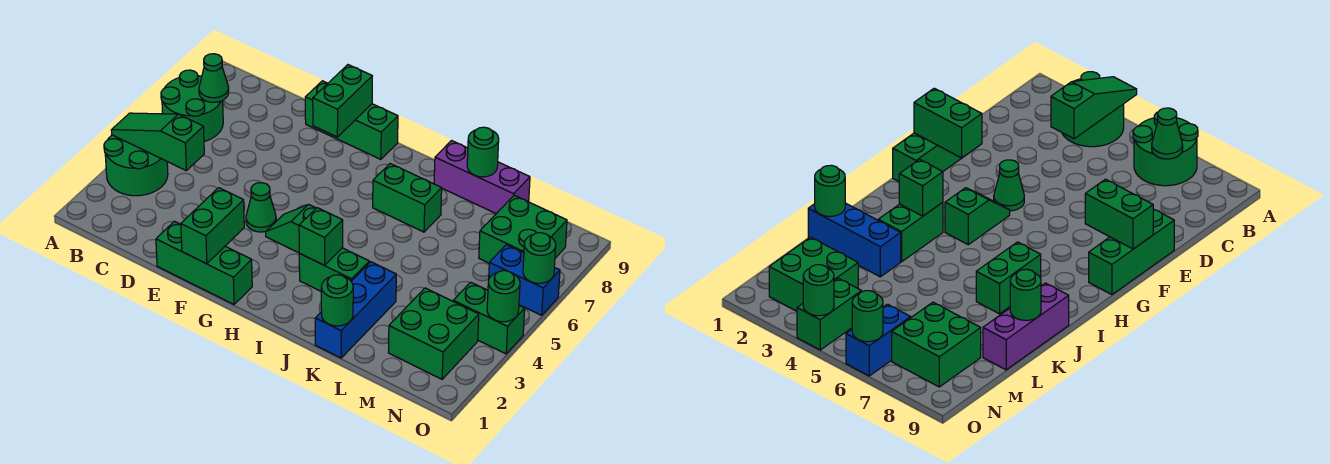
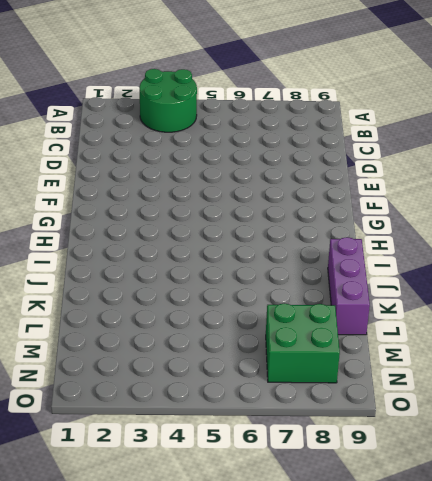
none -> green round brick A6:B7 level 1
none -> green brick E1:G1 level 1
none -> green brick E9:G9 level 1

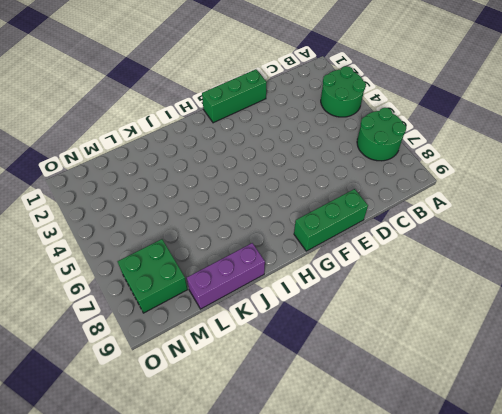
none -> green cone F4 level 1
none -> green slope G4:H4 level 1 top H
none -> green brick I3:J3 level 1

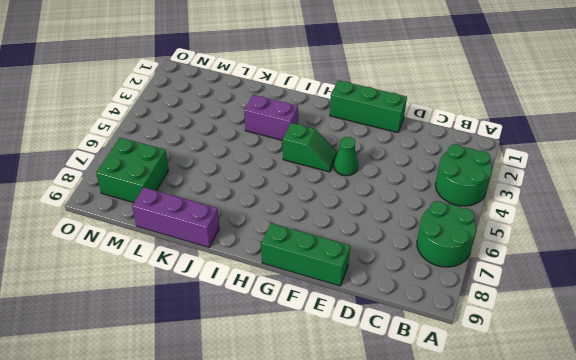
purple brick I3:J3 level 1 -> green brick I3:J3 level 1
none -> green brick I7:J7 level 1
none -> blue brick K1:K3 level 1
none -> green brick M2:N3 level 1

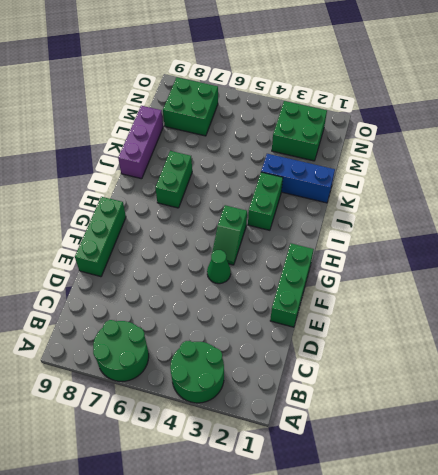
none -> green brick N4:O4 level 1
none -> blue brick N6:O6 level 1
none -> green slope A4:C4 level 2 top C

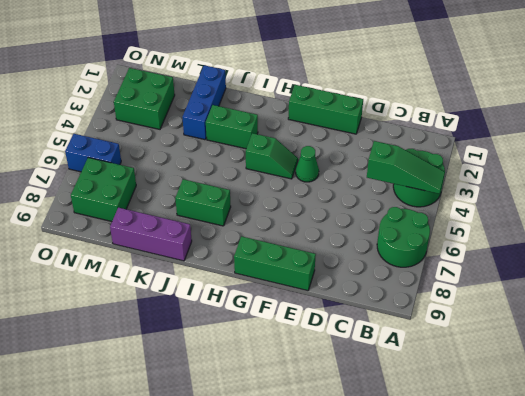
none -> green brick N4:O4 level 1
none -> green cone B7 level 2
none -> green brick F1:F2 level 2

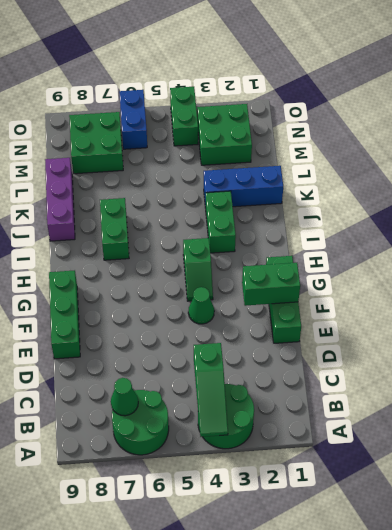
none -> green brick F8:F9 level 2
none -> green brick I3 level 2
none -> green round brick K1 level 2

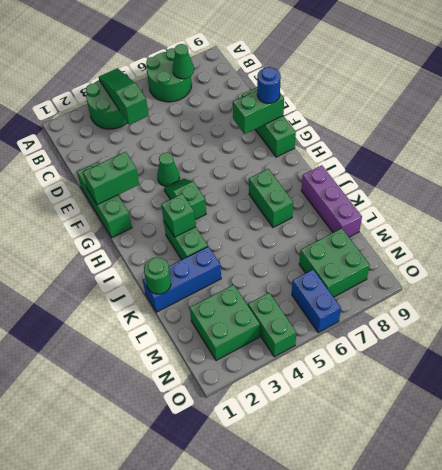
blue round brick F9 level 3 -> none
none -> green round brick K9 level 2
none -> green round brick O4 level 2
none -> green round brick O6 level 2

